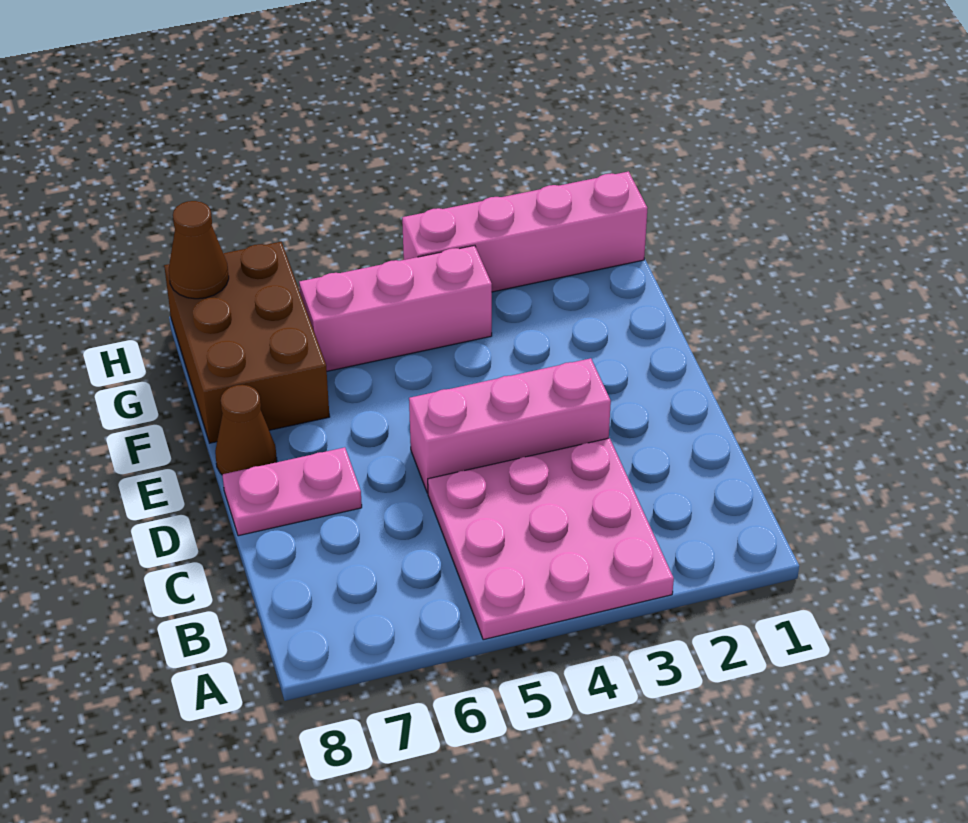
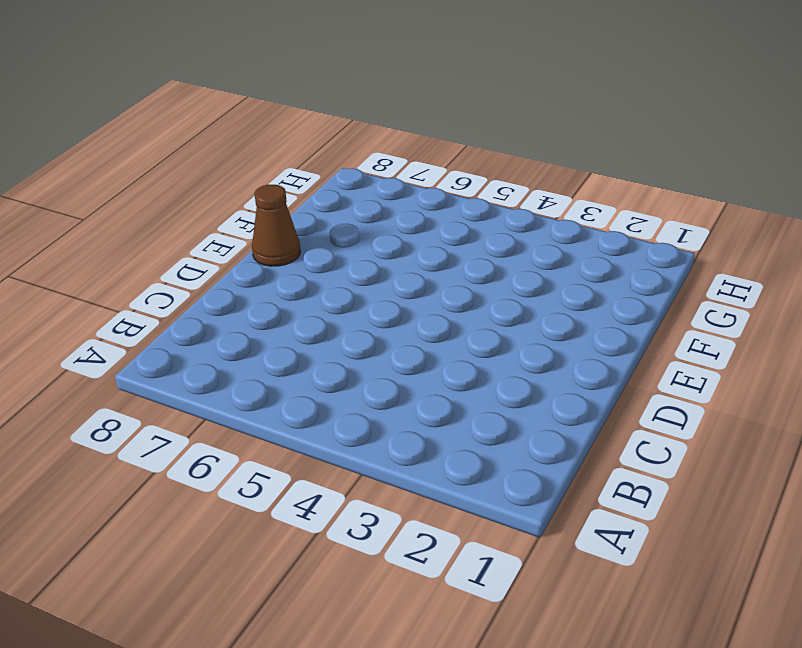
none -> pink plate A3:C5 level 1
none -> pink brick D3:D5 level 1

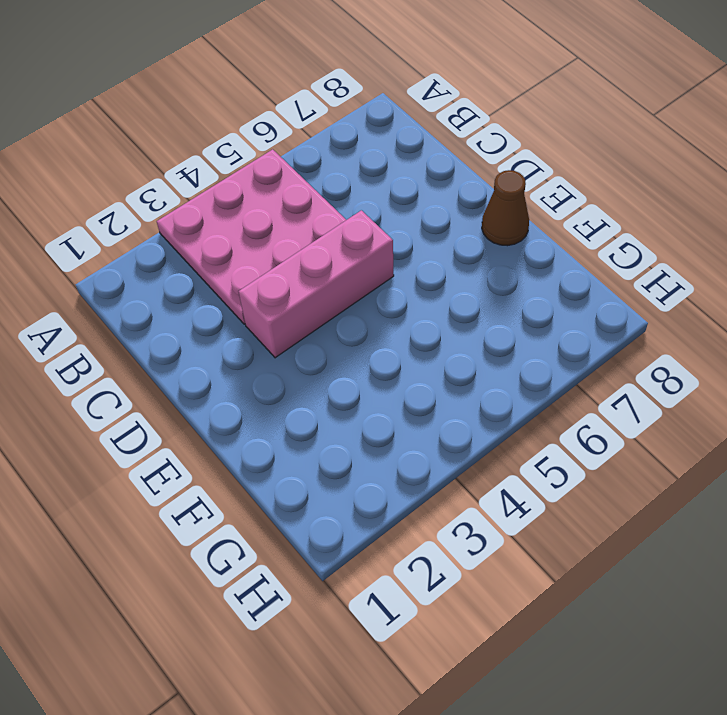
none -> pink plate D7:D8 level 1
none -> brown brick F7:H8 level 1

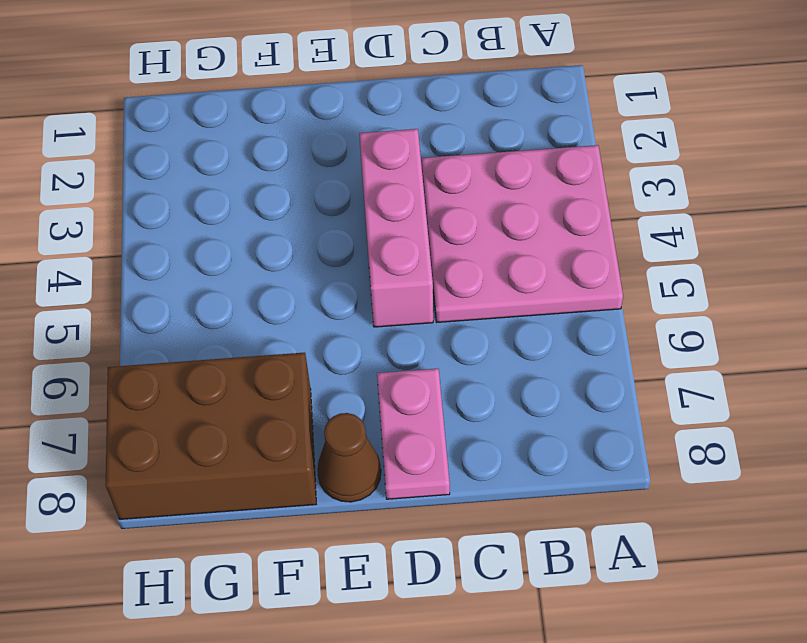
none -> pink brick G4:G6 level 1
none -> pink brick H1:H4 level 1

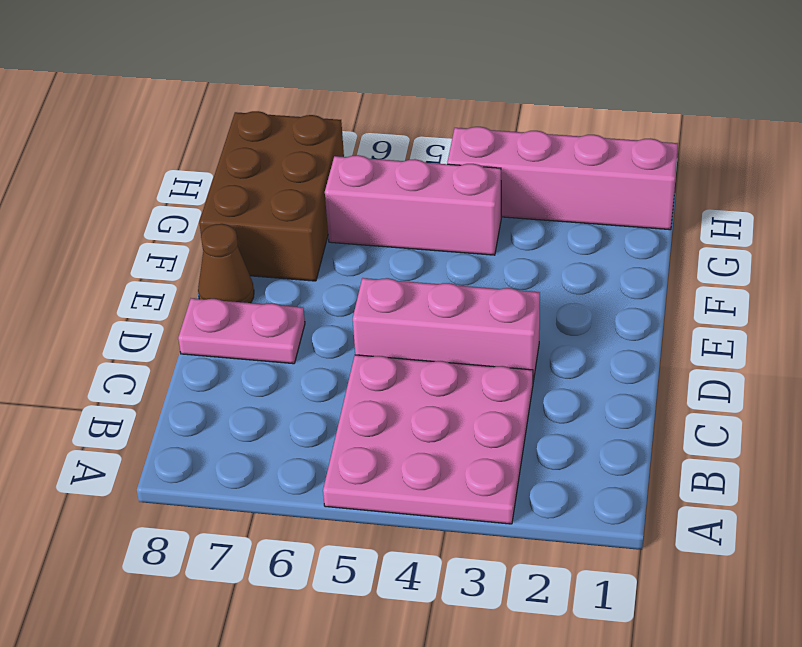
none -> brown cone H8 level 2

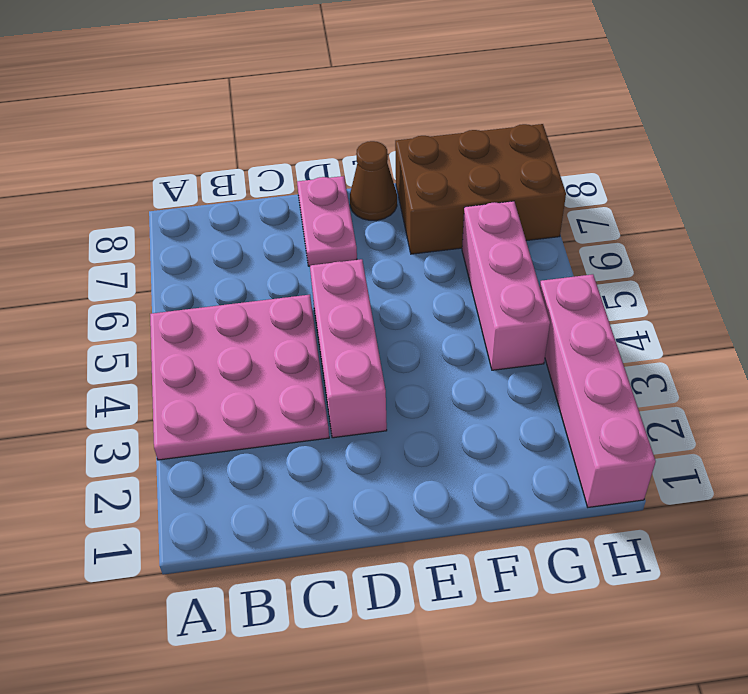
none -> brown cone H8 level 2

